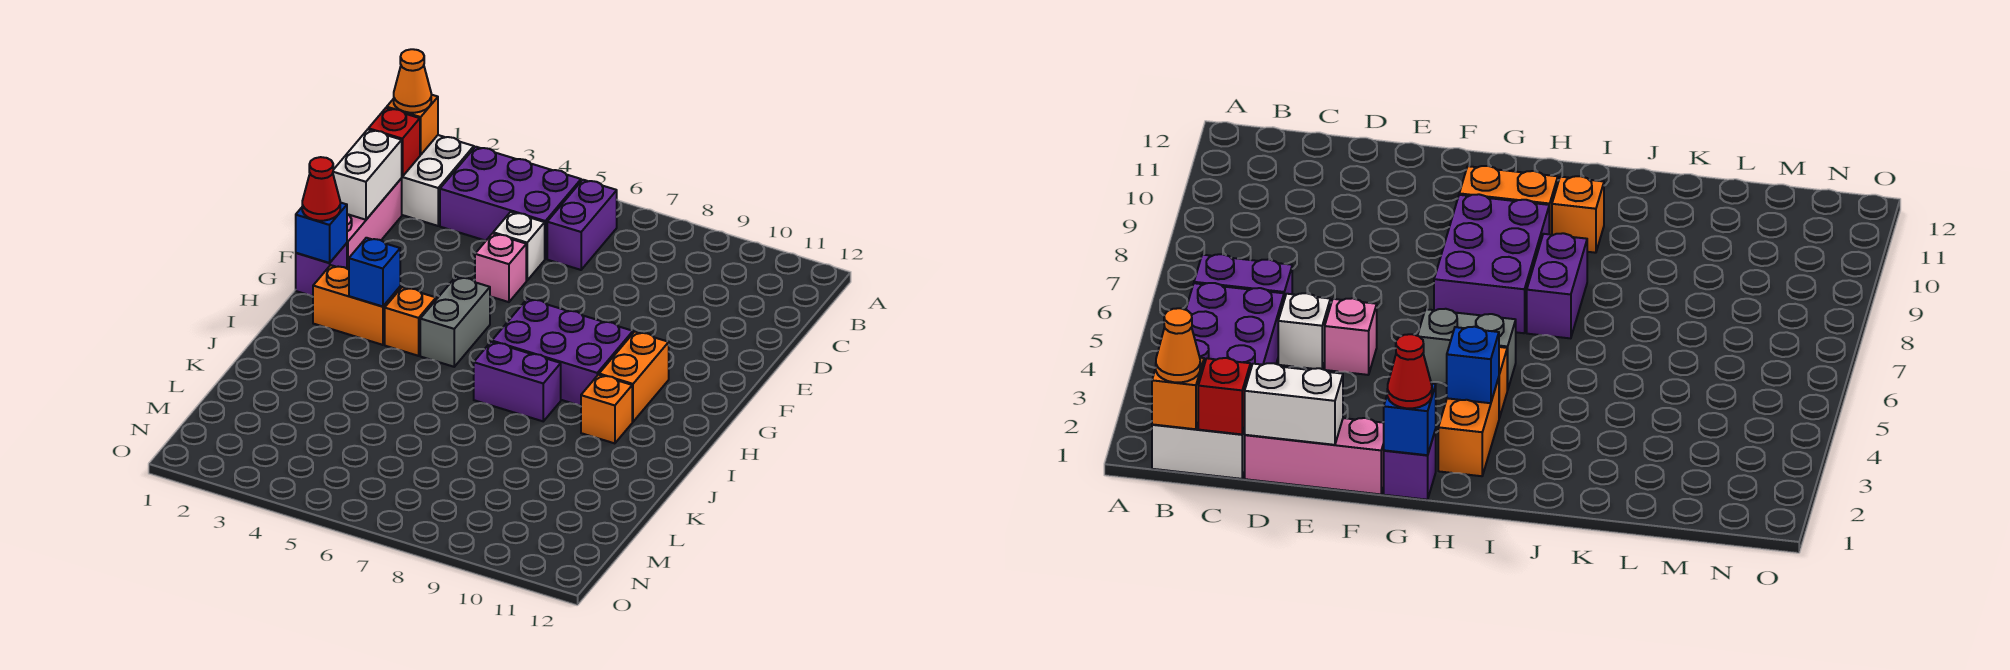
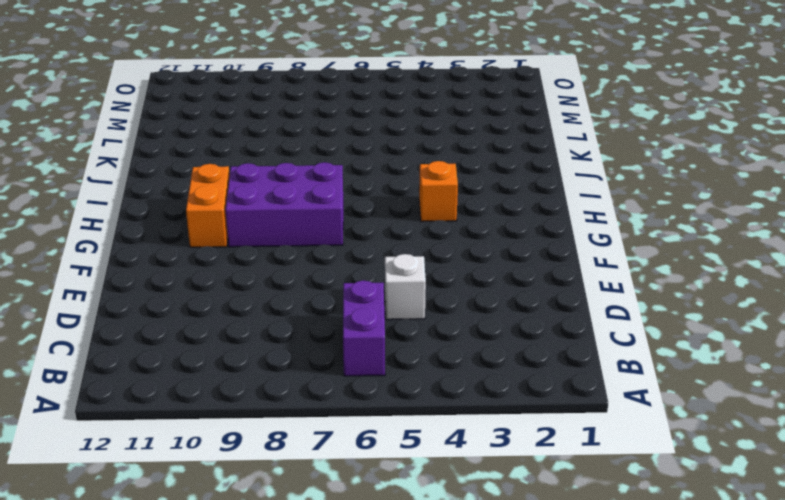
none -> white brick B1:C2 level 1
none -> purple brick B3:C5 level 1
none -> pink brick D1:F1 level 1

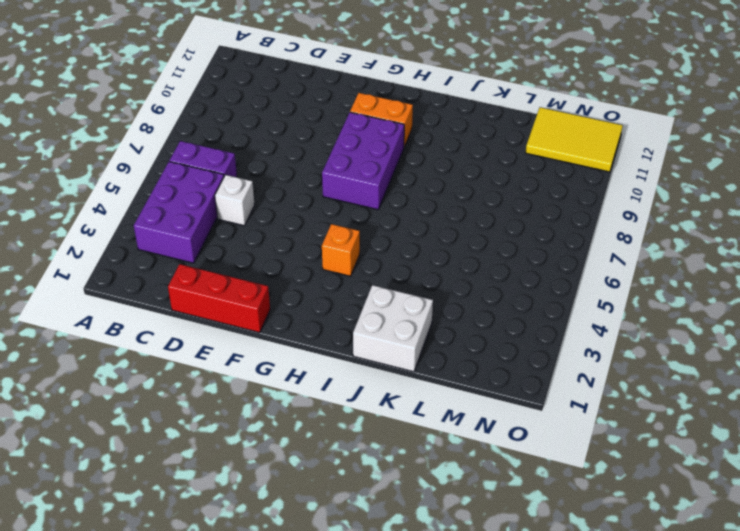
red brick D1:F1 level 1 -> pink brick D1:F1 level 1
white brick J1:K2 level 1 -> white brick B1:C2 level 1
yellow tile M11:O12 level 1 -> none
none -> pink brick E5 level 1
none -> purple brick G1 level 1
none -> grey brick G5:H5 level 1

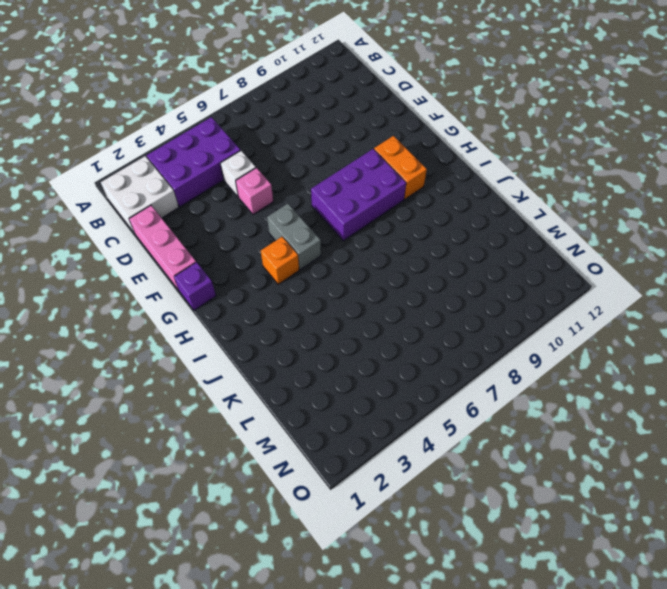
none -> purple brick B6:C6 level 1
none -> orange brick H2:H3 level 1
none -> purple brick I7:I8 level 1

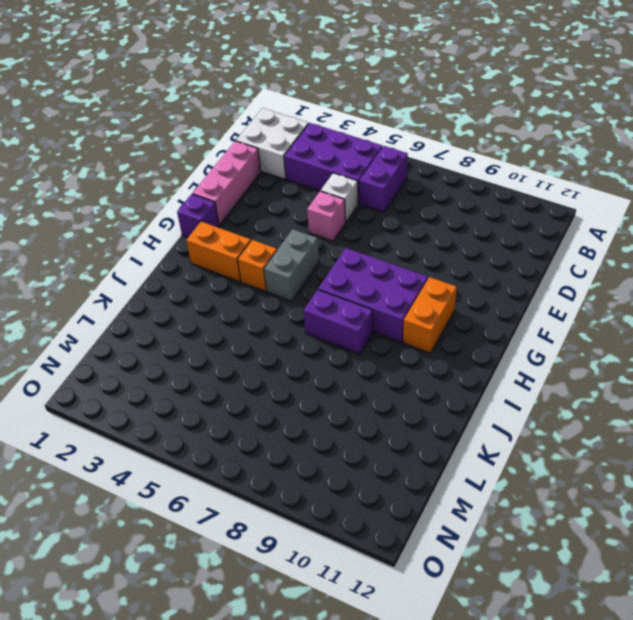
none -> orange brick I10 level 1
none -> orange brick B1 level 2
none -> red brick C1 level 2

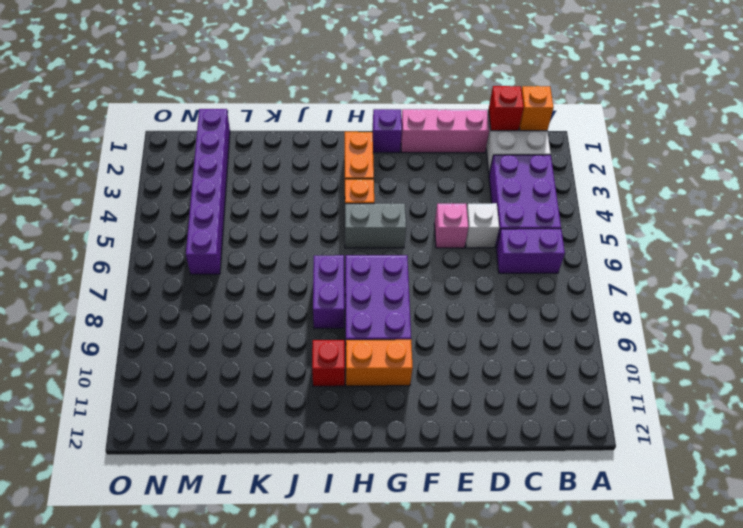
red brick I10 level 1 -> orange brick I10 level 1
purple brick M1:M6 level 1 -> none
none -> white brick D1:E1 level 2
none -> blue brick G1 level 2
none -> blue brick H3 level 2

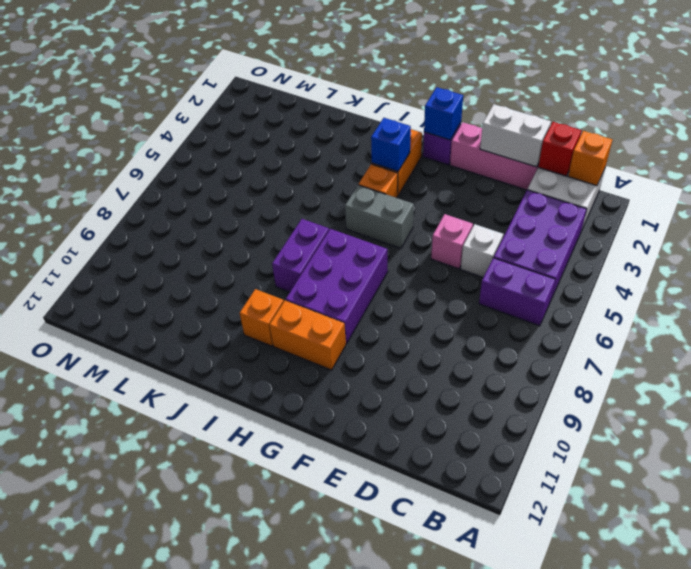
none -> orange cone B1 level 3
none -> red cone G1 level 3

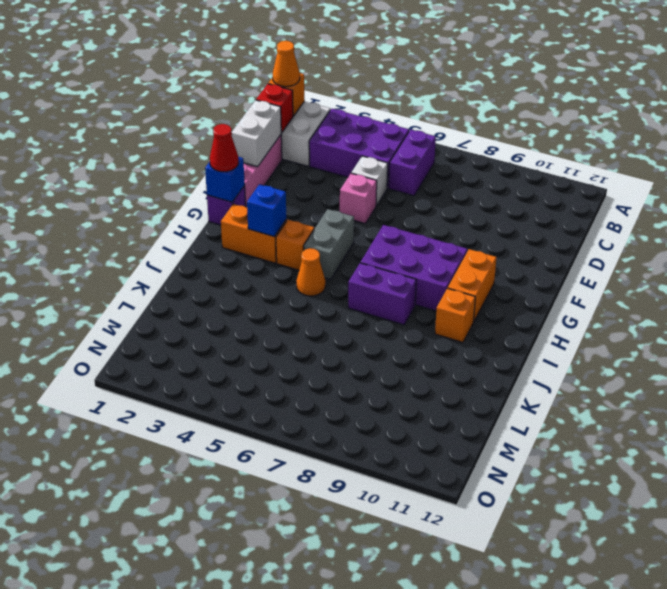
orange cone I5 level 1 -> none

